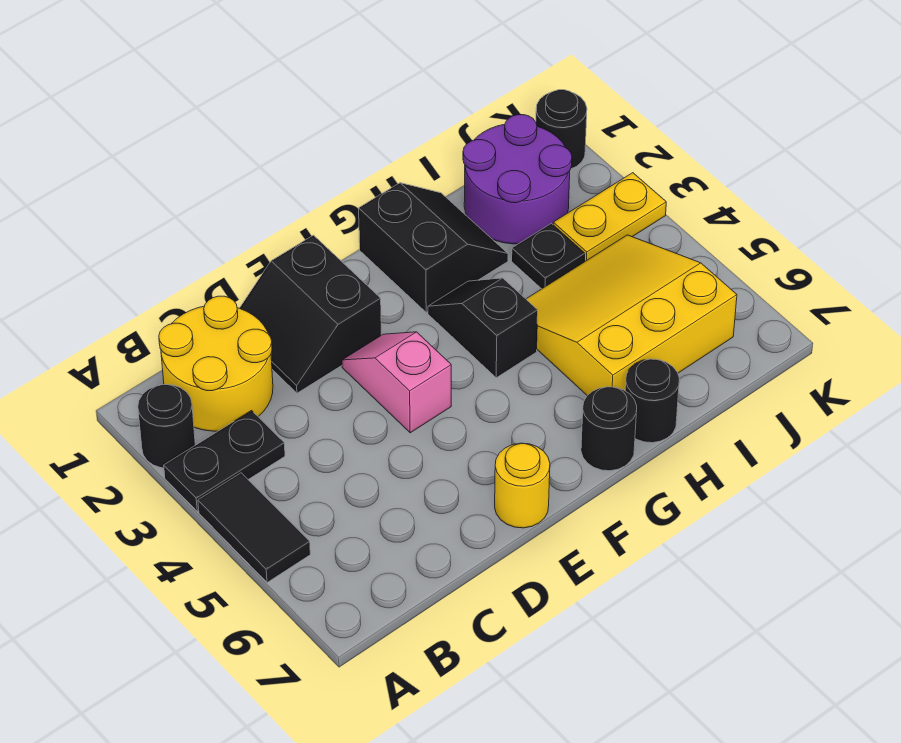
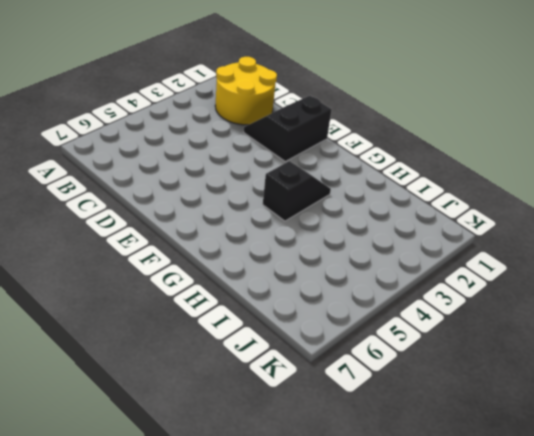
none -> black round brick A2 level 1
none -> black plate A3:B3 level 1
none -> black tile A4:A5 level 1

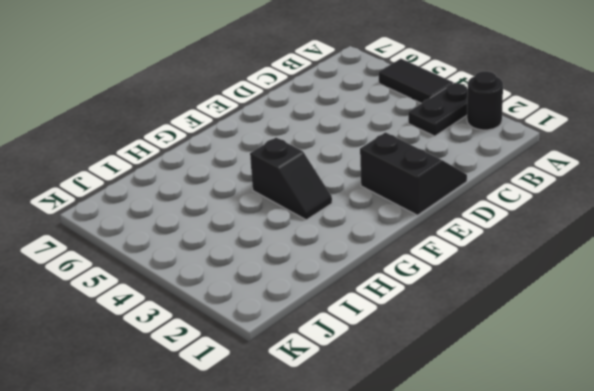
none -> yellow round brick B1:C2 level 1
none -> pink slope E3:E4 level 1 top 4
none -> yellow round brick E7 level 1

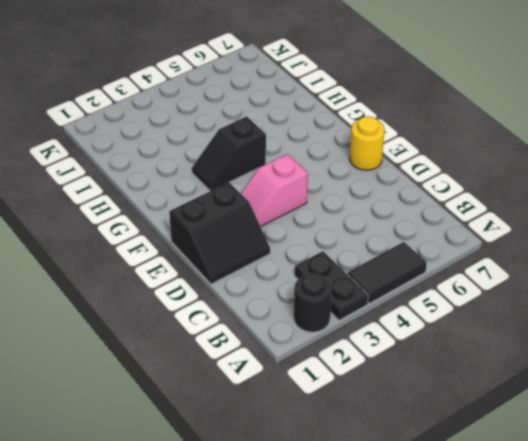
none -> yellow round brick B1:C2 level 1
none -> black slope G1:H2 level 1 top G
none -> black round brick G7 level 1

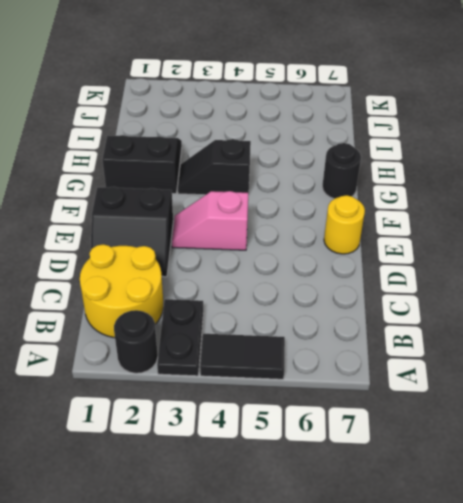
none -> yellow slope H4:J6 level 1 top 6
none -> black round brick H7 level 1
none -> purple round brick I1:J2 level 1

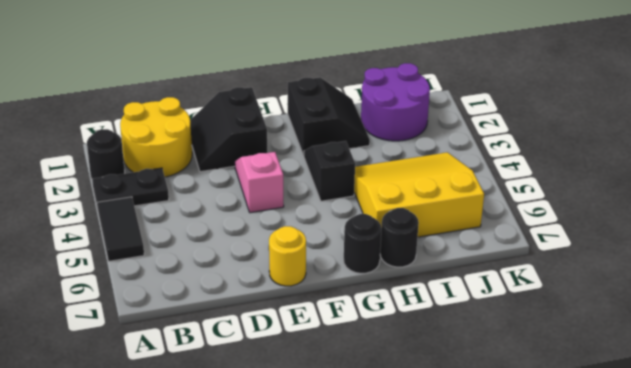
none -> black plate I3 level 1
none -> yellow plate J3:K3 level 1
none -> black round brick K1 level 1

